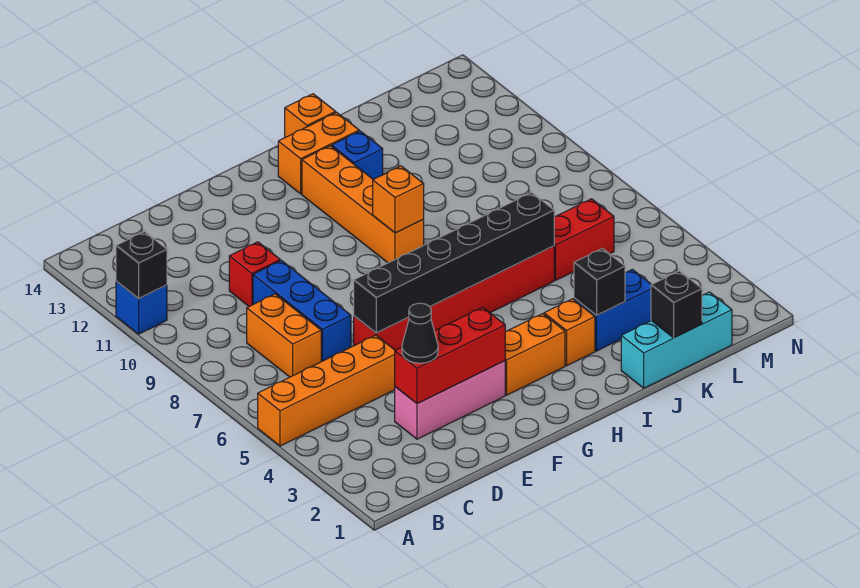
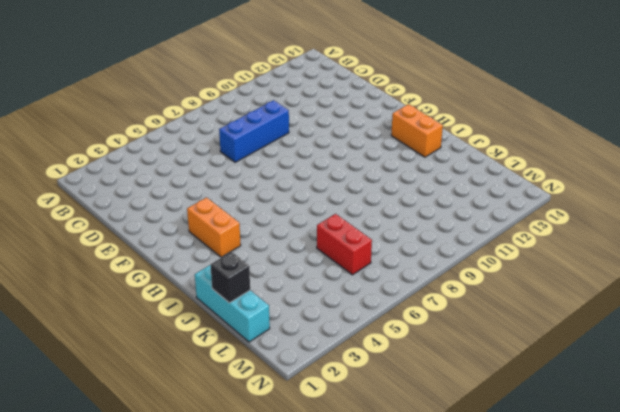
none -> orange brick A5:D5 level 1
none -> blue brick A11 level 1
none -> orange brick C7:C8 level 1

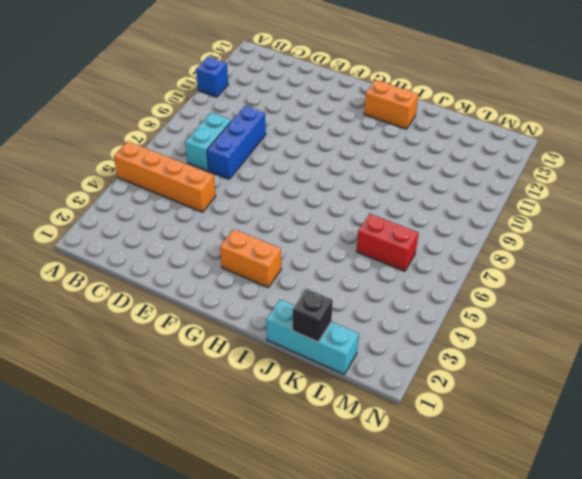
cyan brick C7:C8 level 1 -> orange brick C7:C8 level 1
none -> pink brick D3:F3 level 1
none -> red brick D10 level 1
none -> red brick E6:J6 level 1

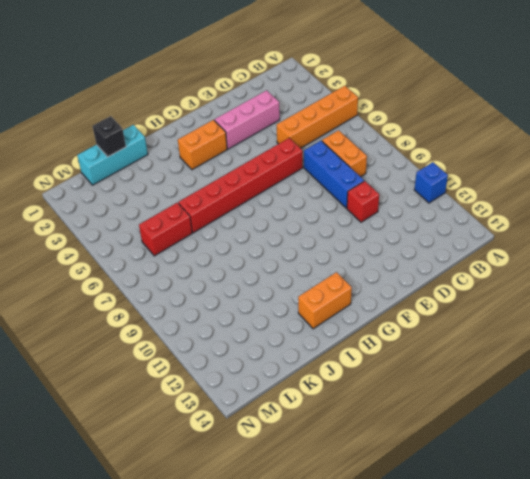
none -> orange brick H9:H12 level 1
none -> orange brick I3 level 1
none -> blue brick I12 level 1

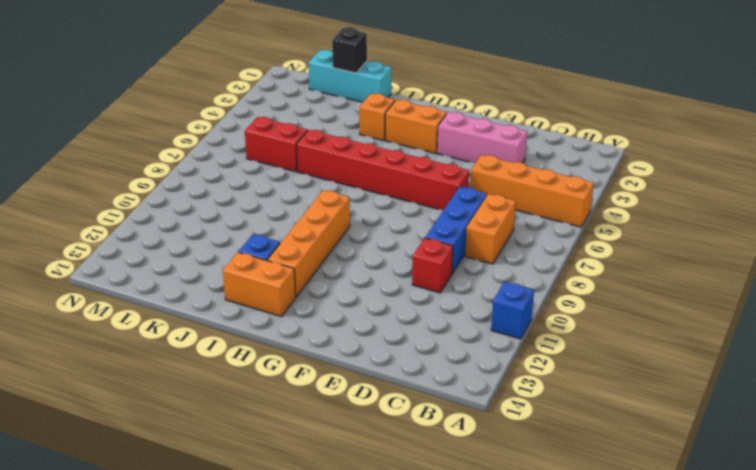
none -> orange brick I14 level 1
none -> blue brick J3:K3 level 1
none -> black brick A11 level 2

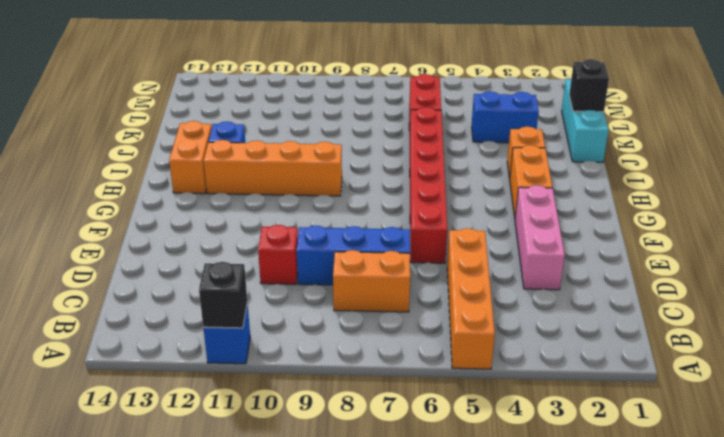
blue brick K3:K4 level 1 -> blue brick J3:K3 level 1
none -> orange brick I14 level 1
none -> red brick D3:F3 level 2
none -> black brick E6:J6 level 2

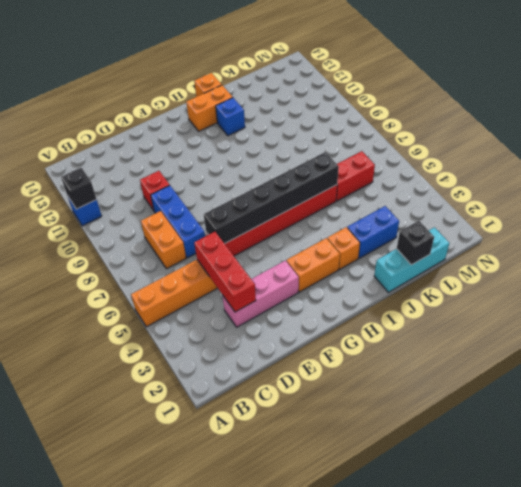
red brick D3:D5 level 2 -> red brick D3:F3 level 2
none -> orange brick H9:H12 level 1
none -> orange brick H9 level 2
none -> black brick J3 level 2

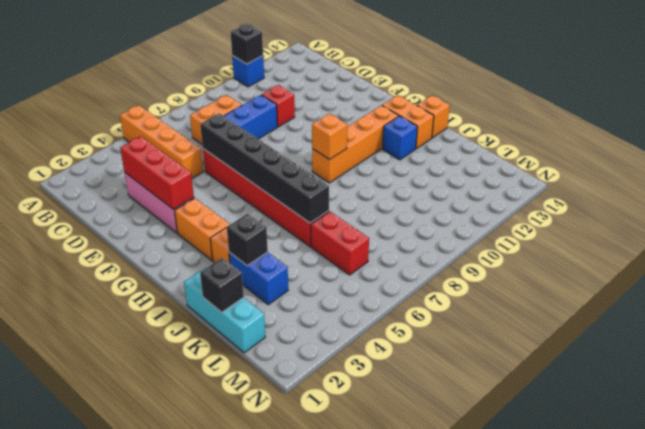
none -> black cone D3 level 3

